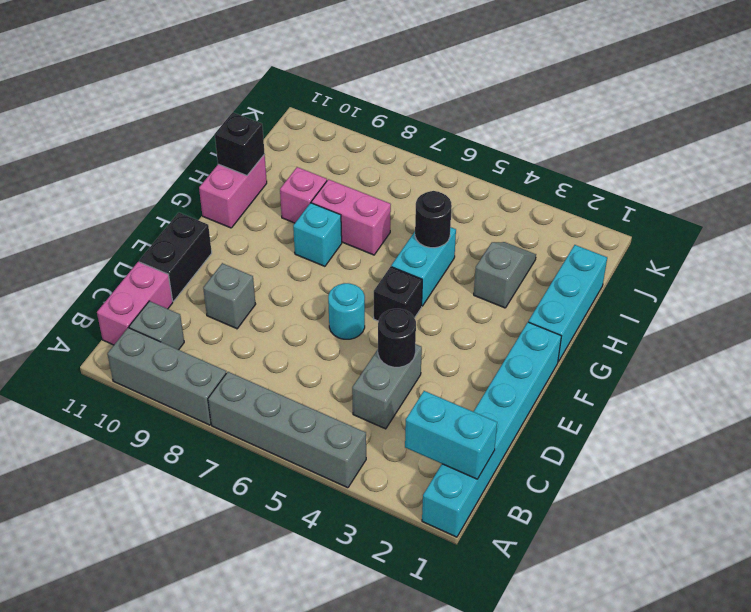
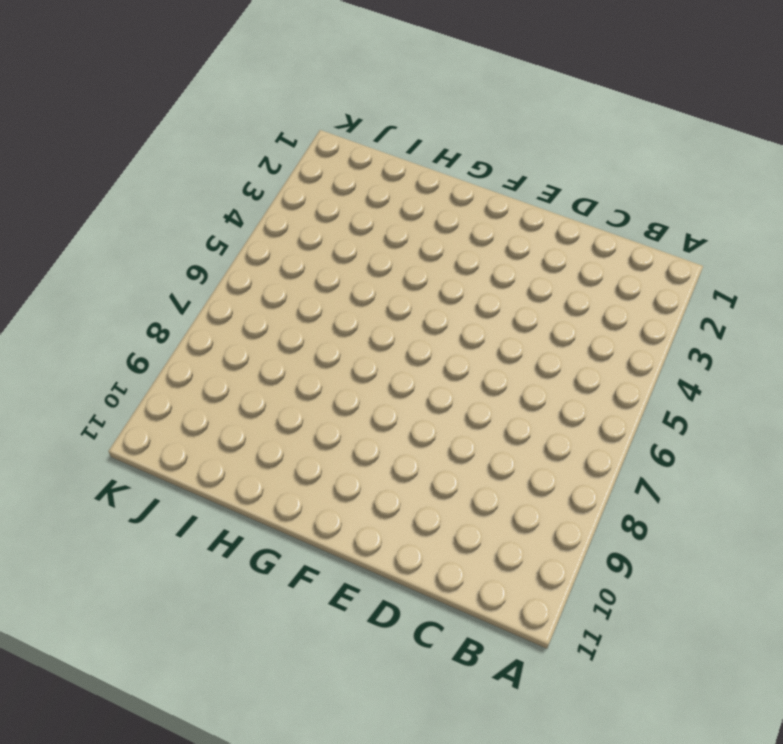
none -> cyan brick A1:F1 level 1
none -> grey brick A4:A7 level 1
none -> grey brick A8:A10 level 1

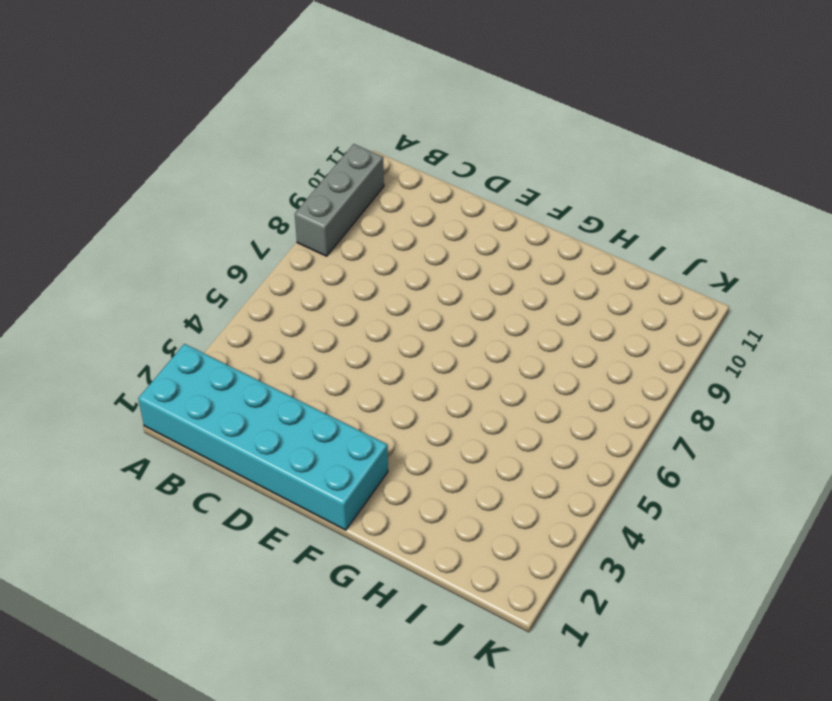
cyan brick A1:F2 level 1 -> cyan brick A1:F1 level 1
none -> grey brick A4:A7 level 1
none -> grey brick B10 level 1
none -> pink brick B11:C11 level 1

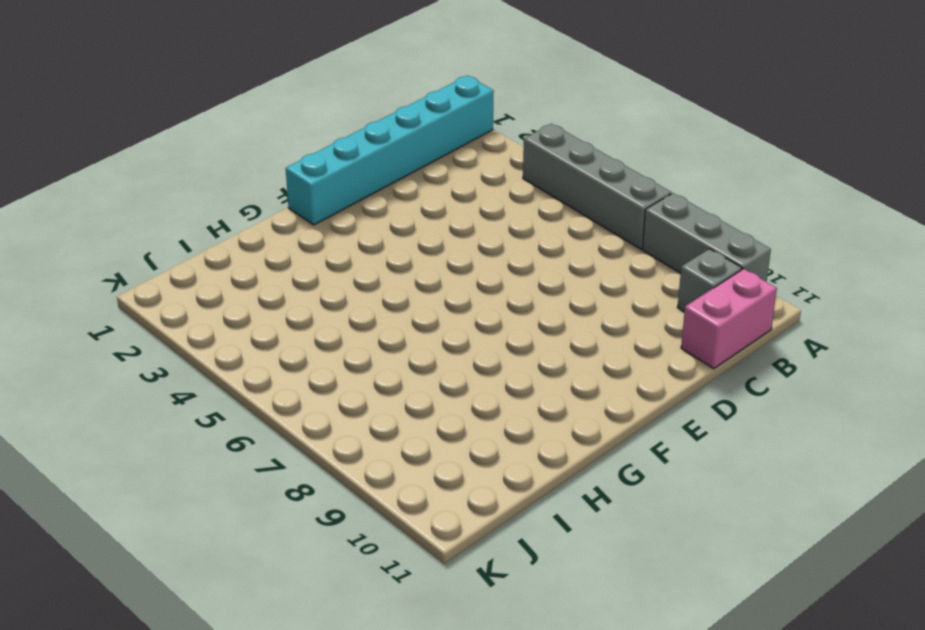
none -> grey brick C4:D4 level 1
none -> grey brick D9 level 1
none -> black brick D11:E11 level 1

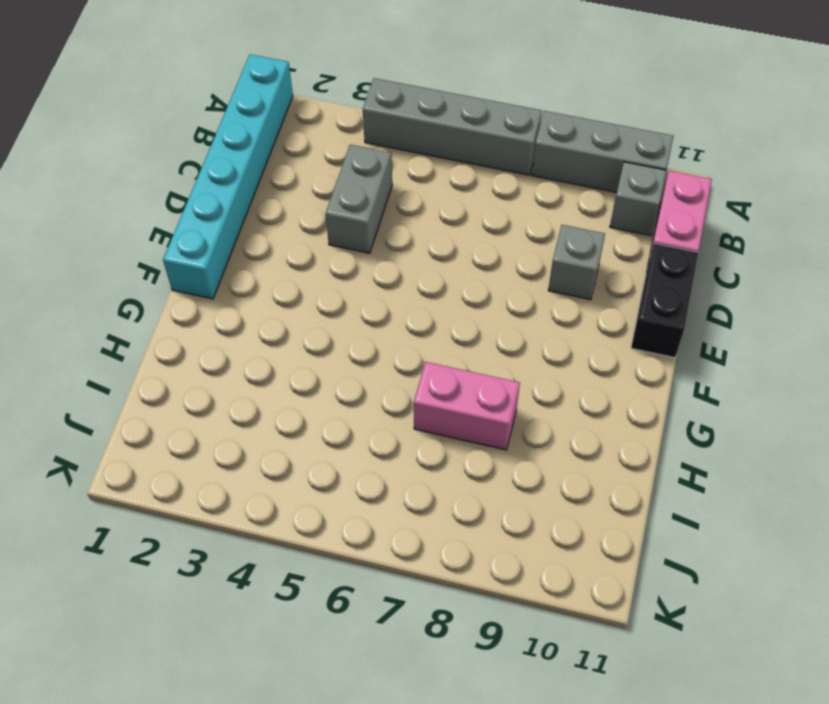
none -> cyan round brick E6 level 1
none -> black brick F5 level 1
none -> cyan brick G1:I1 level 1

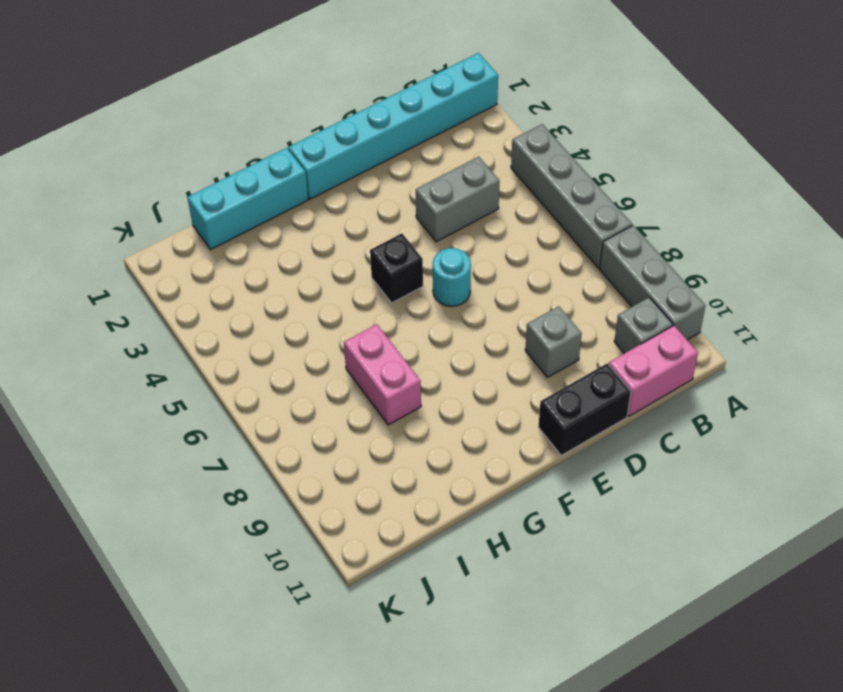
none -> cyan brick G5:H5 level 1
none -> cyan brick G8 level 1
none -> pink brick G11:H11 level 1

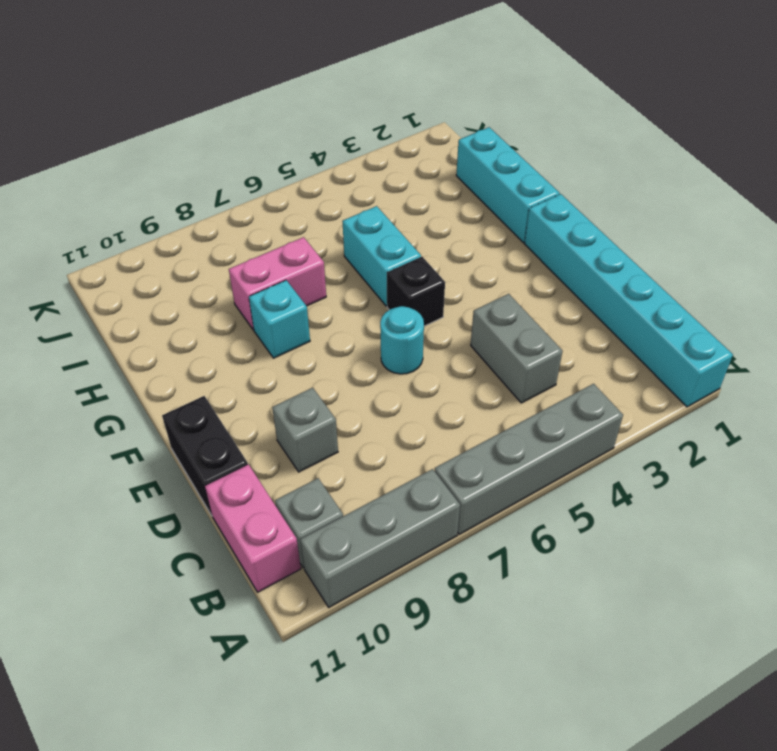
none -> pink brick G11:H11 level 1
none -> grey slope H3:I3 level 1 top H
none -> pink brick H9 level 1

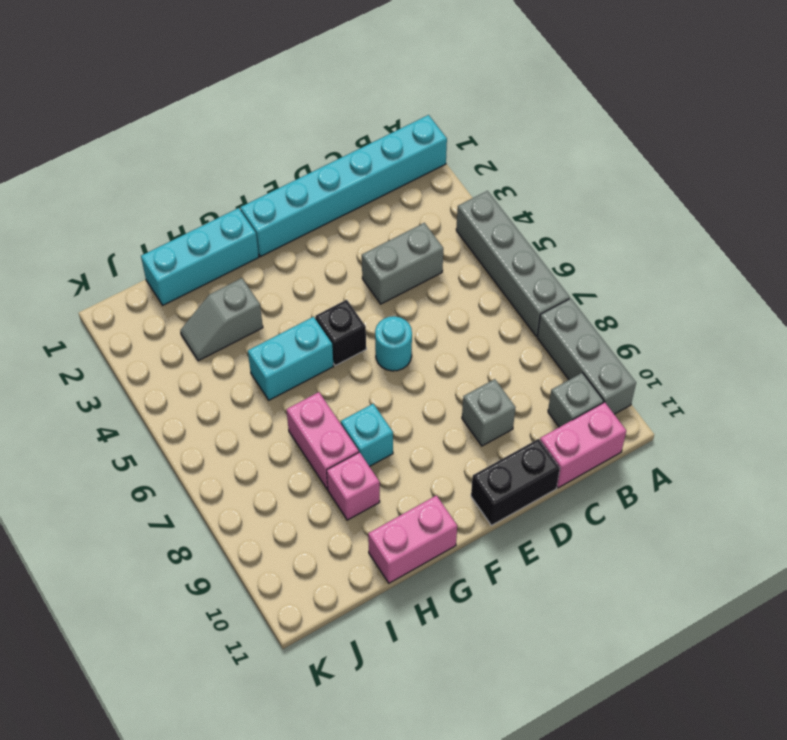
none -> cyan brick B1:B2 level 2
none -> black round brick D4 level 2
none -> black round brick H5 level 2

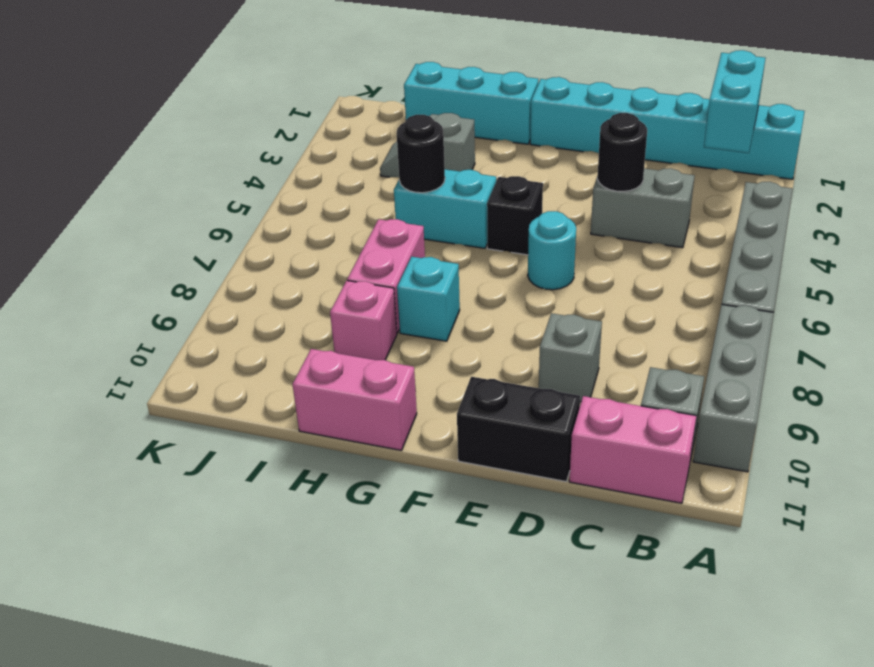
none -> black brick H11 level 2

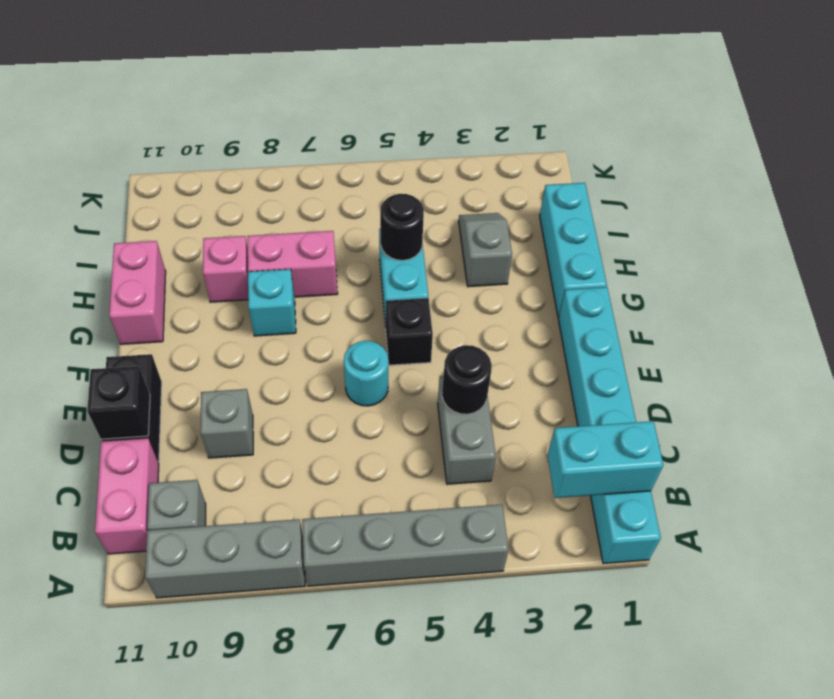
black brick D11 level 2 -> black brick H11 level 2

